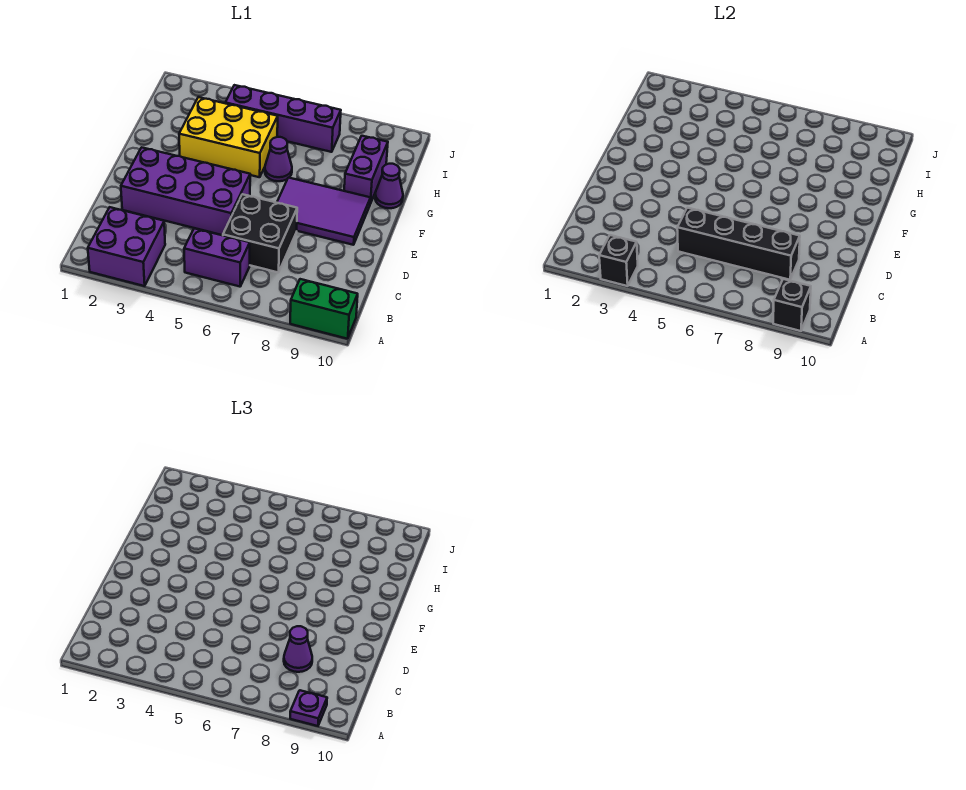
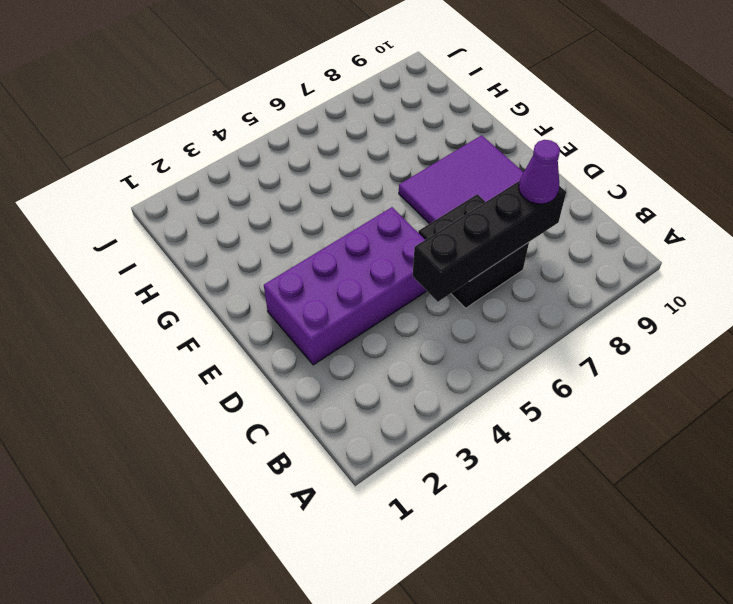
none -> purple brick A2:B3 level 1
none -> green brick A9:A10 level 1
none -> purple brick B5:B6 level 1

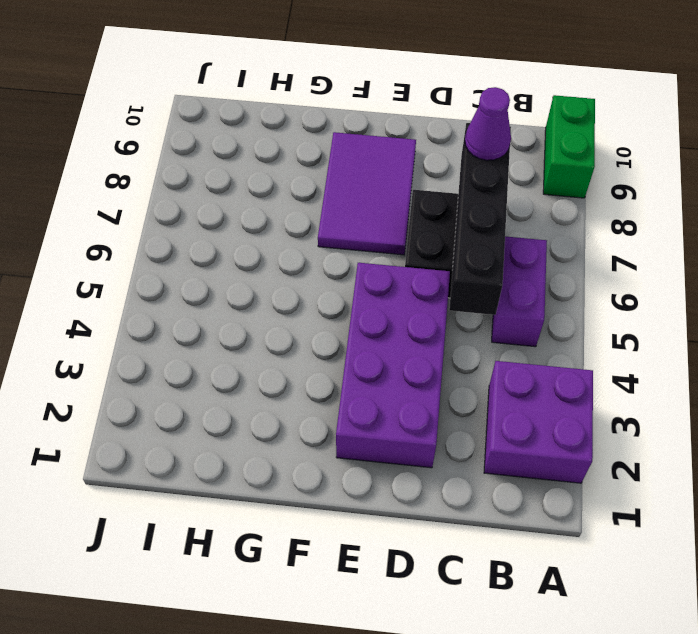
none -> yellow brick G3:H5 level 1
none -> purple cone G6 level 1
none -> purple brick G9:H9 level 1

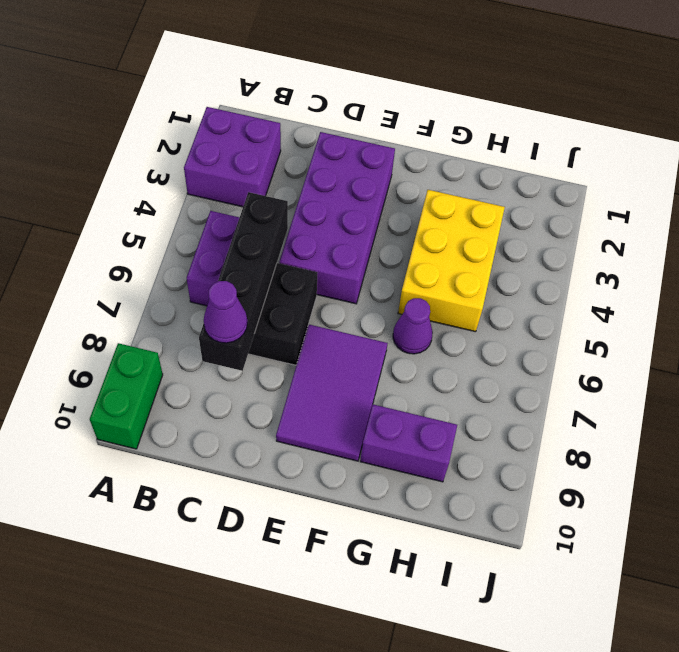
none -> purple cone G10 level 1
none -> purple brick I4:I7 level 1
none -> black brick A3 level 2

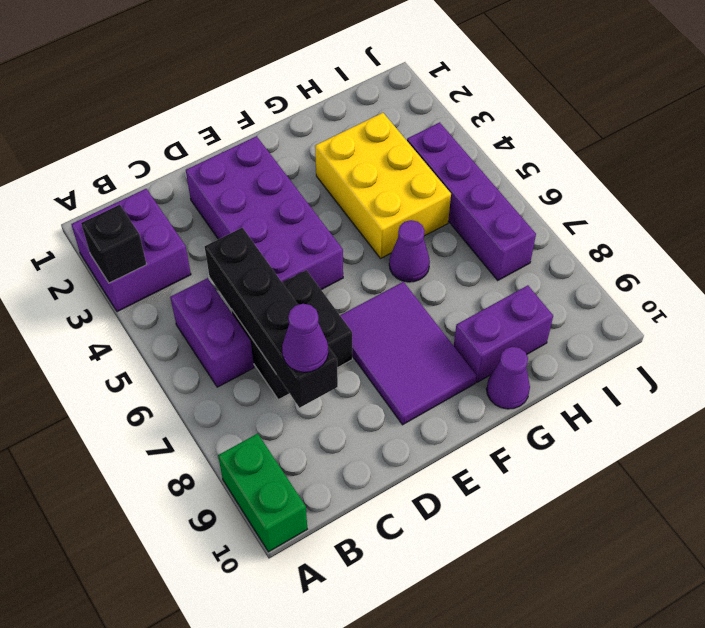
none -> black brick A9 level 2
none -> purple plate A9 level 3

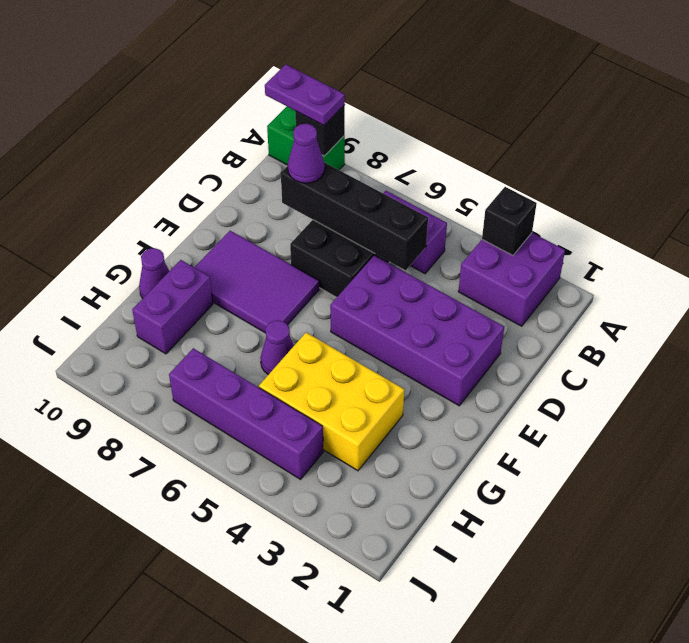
purple plate A9:A10 level 3 -> purple plate A9 level 3

